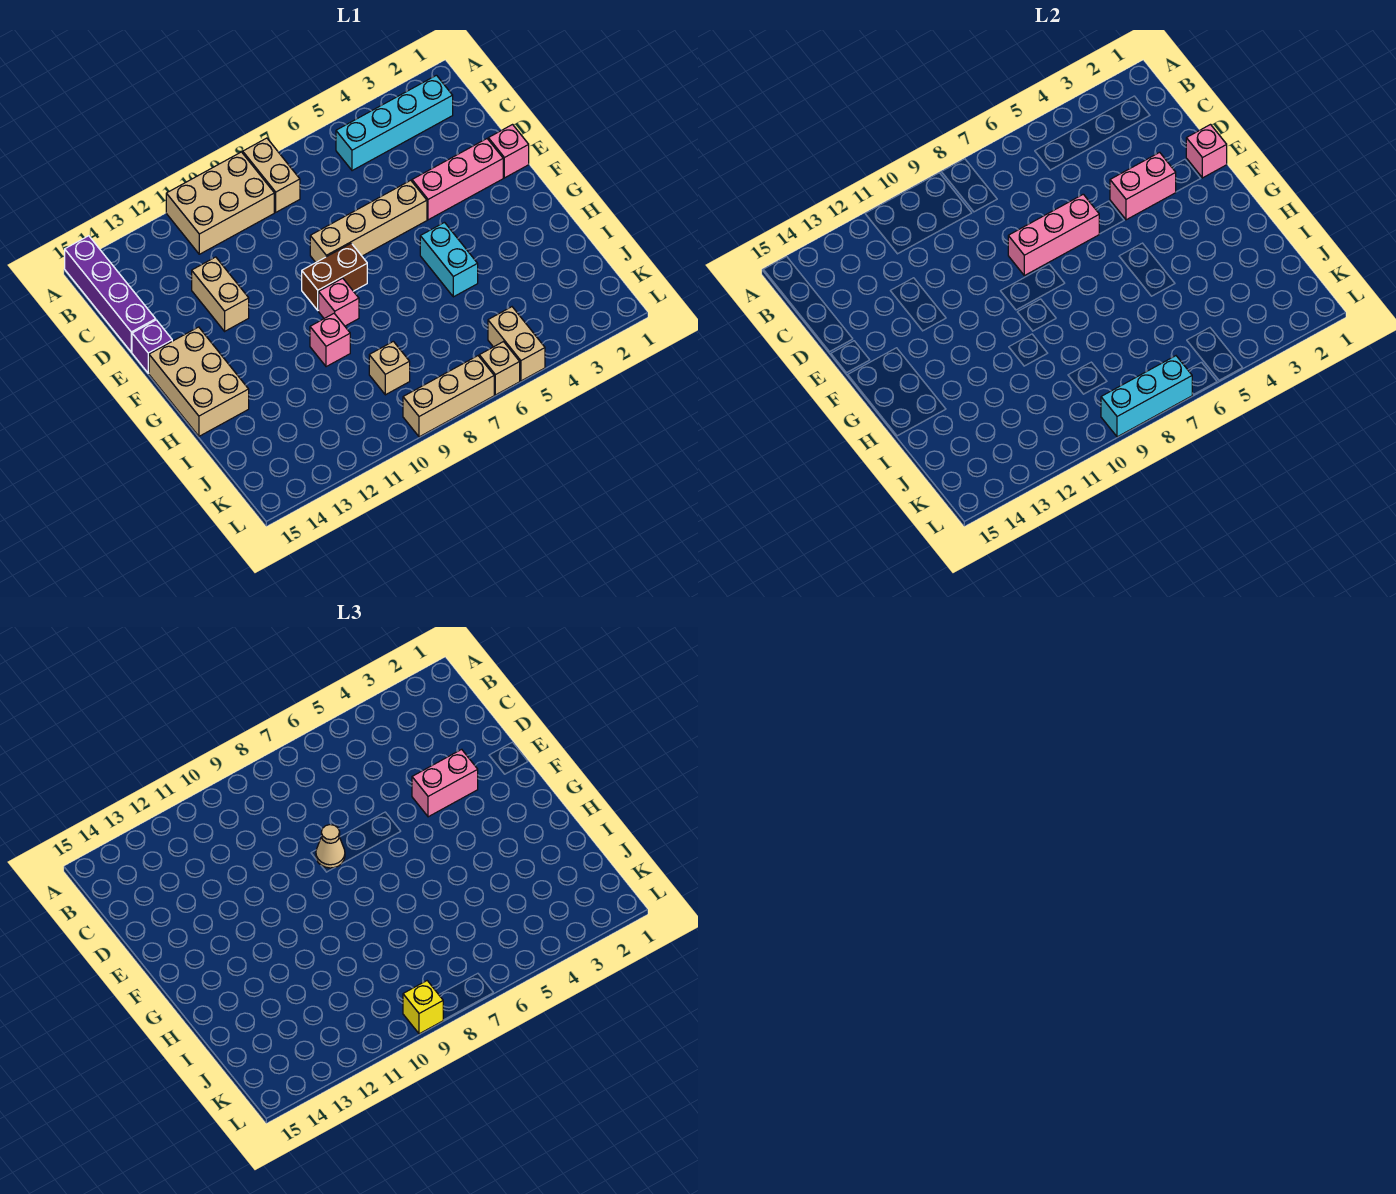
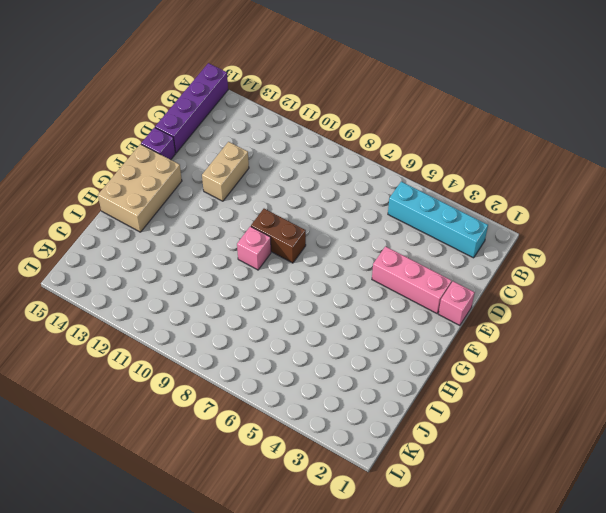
none -> tan brick A8:B8 level 1
none -> tan brick A9:B11 level 1
none -> tan brick E5:E8 level 1

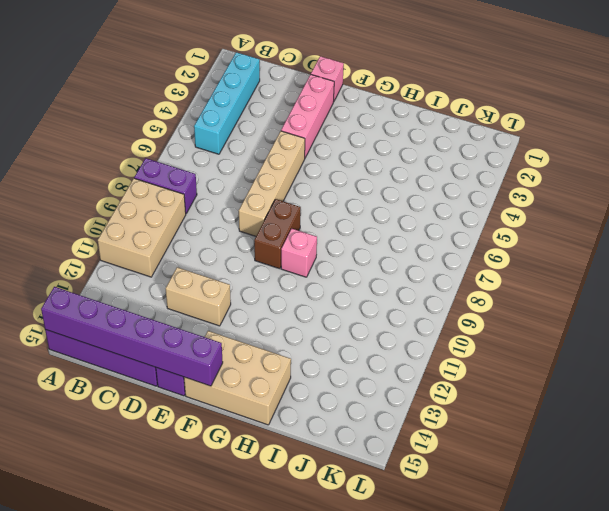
purple brick A8:B8 level 1 -> tan brick A8:B8 level 1
purple brick A15:F15 level 2 -> none
none -> cyan brick G5:H5 level 1
none -> pink brick H10 level 1
none -> tan brick J9 level 1

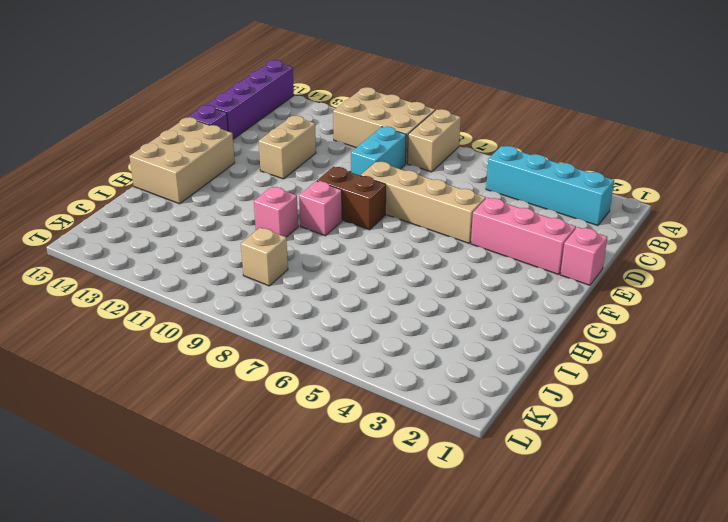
cyan brick C9:D9 level 1 -> cyan brick G5:H5 level 1
none -> tan brick K5:L5 level 1
none -> tan brick L6 level 1
none -> tan brick L7:L9 level 1

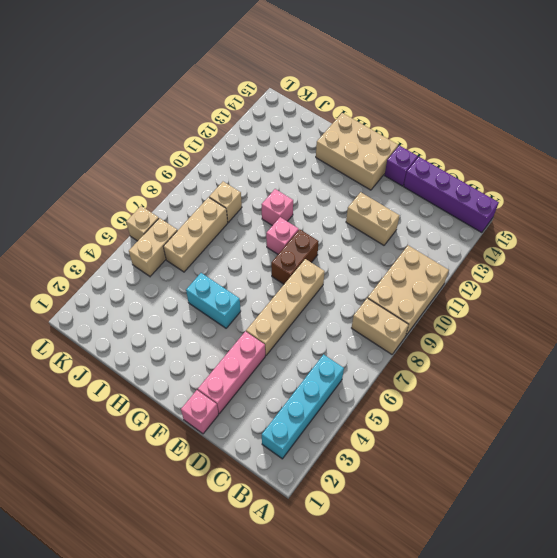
tan brick J6:J8 level 1 -> tan brick L7:L9 level 1
tan brick K5:K6 level 1 -> tan brick K5:L5 level 1
none -> pink brick E1 level 2
none -> pink brick E3:E4 level 2
none -> pink brick E6:E8 level 2

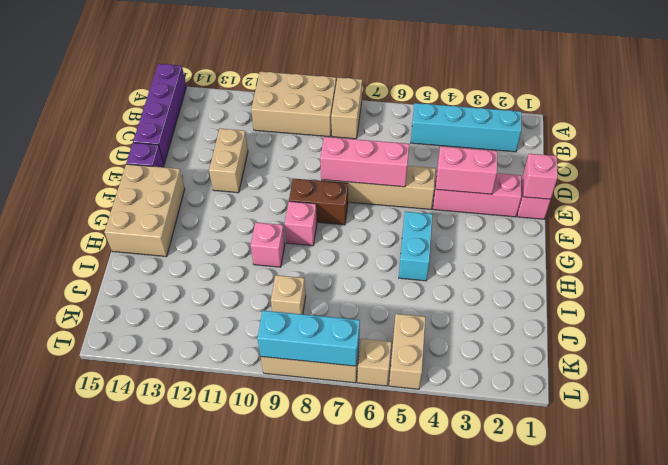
none -> pink brick E3:E4 level 3
none -> tan cone E8 level 3
none -> yellow brick L9 level 3

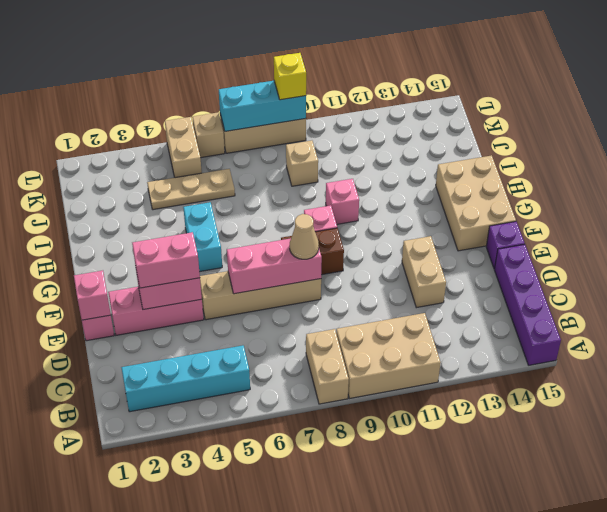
tan plate J4:J6 level 1 -> none

